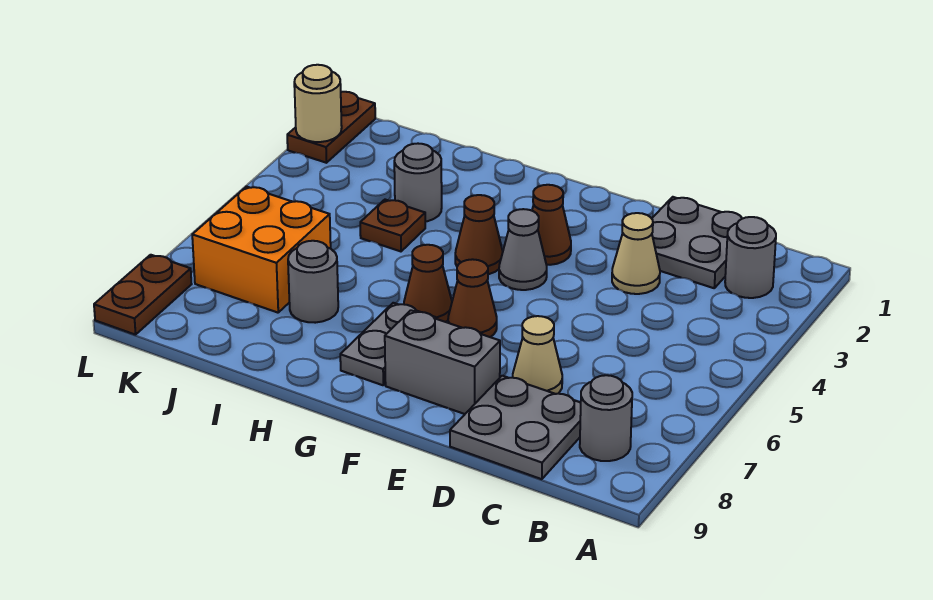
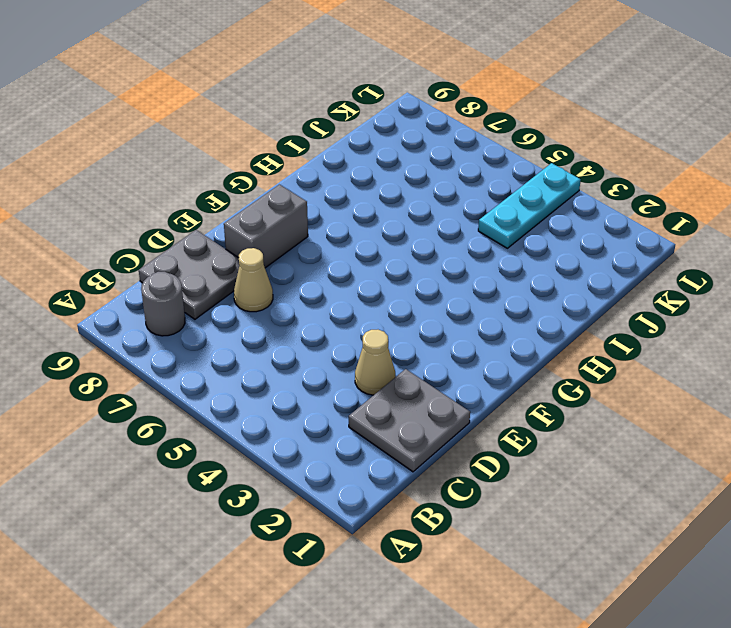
cyan plate J4:L4 level 1 -> none
none -> grey round brick B2 level 1
none -> brown cone F3 level 1
none -> grey cone F4 level 1

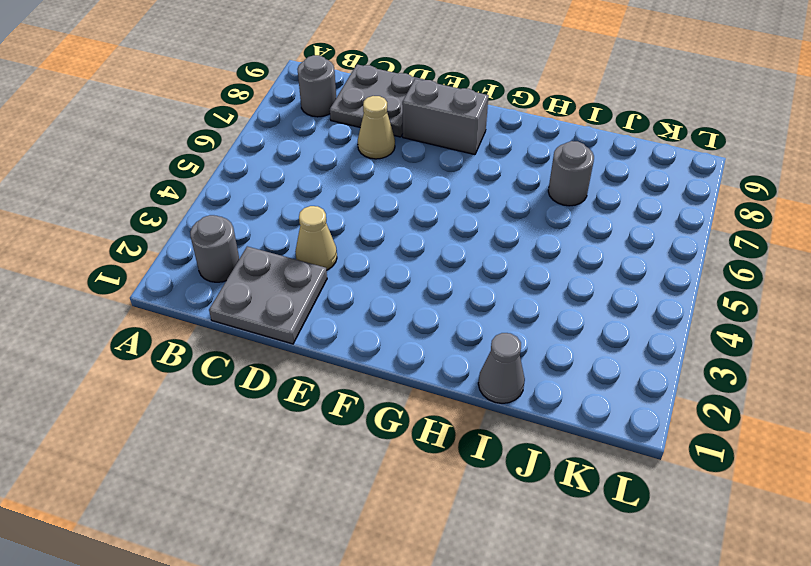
grey cone I1 level 1 -> grey cone F4 level 1
none -> brown cone F3 level 1
none -> brown cone F6 level 1
none -> brown cone G4 level 1

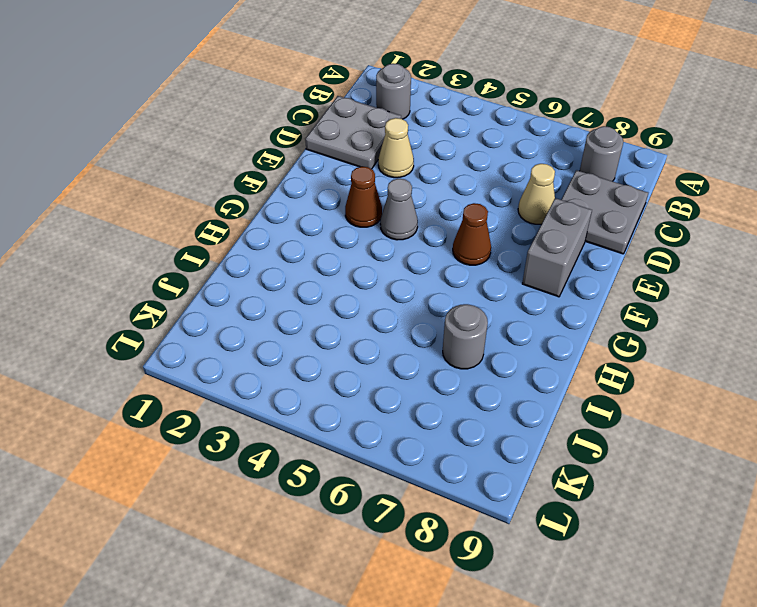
none -> brown cone G4 level 1
none -> brown cone G6 level 1
none -> grey plate G7:G8 level 1

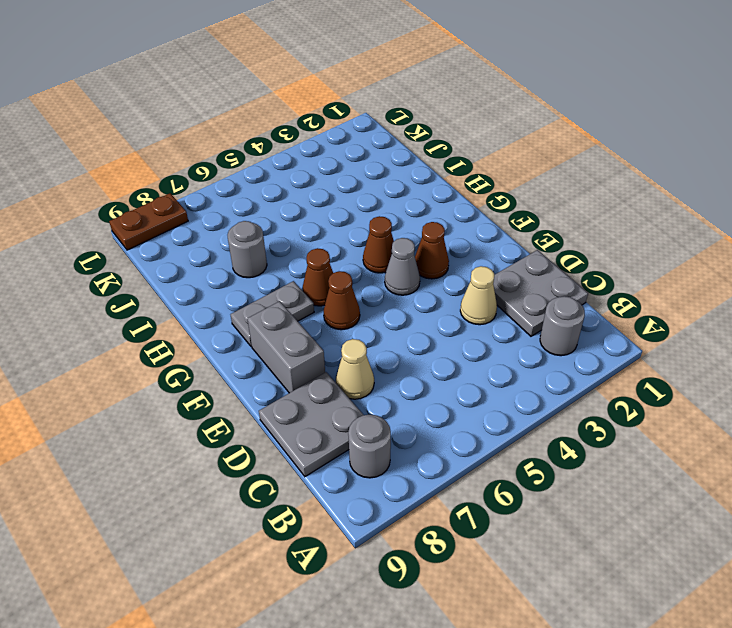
none -> grey round brick I3 level 1
none -> brown plate I4 level 1
none -> orange brick J6:K7 level 1

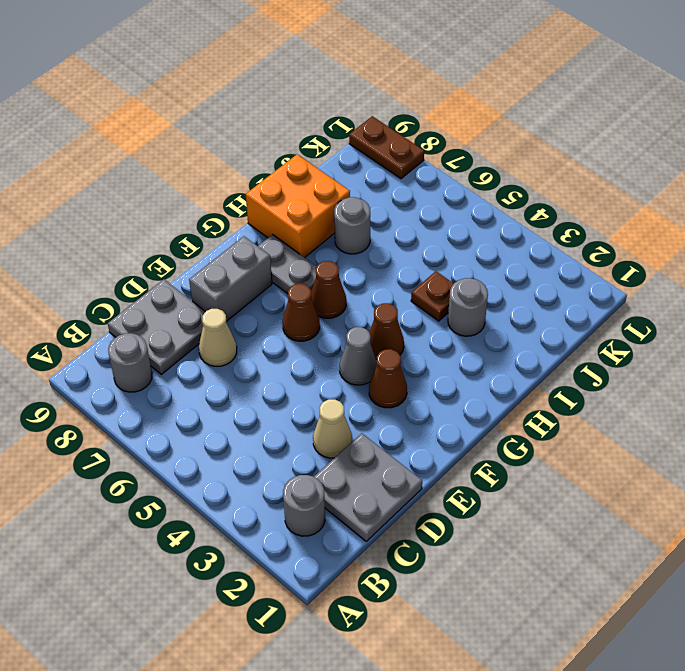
orange brick H8:I9 level 1 -> orange brick J6:K7 level 1
none -> brown plate L1:L2 level 1
none -> tan round brick L2 level 2

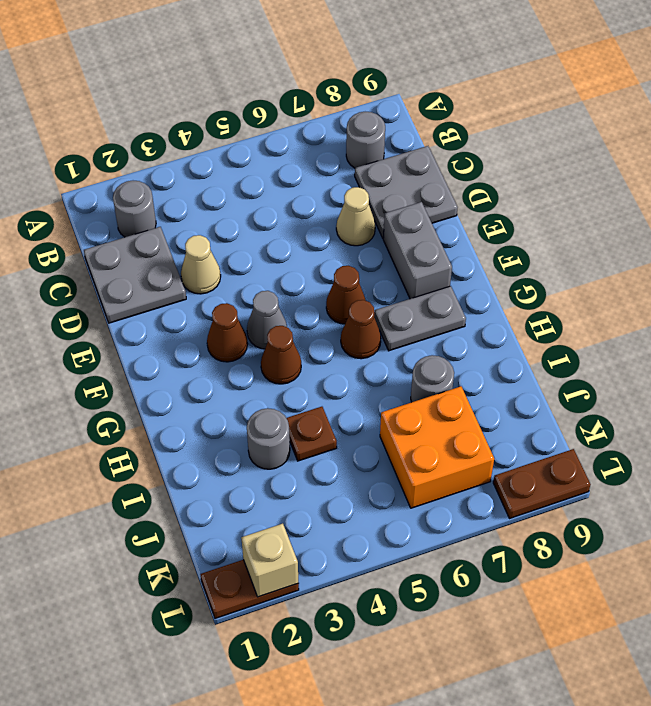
tan brick L2 level 2 -> tan round brick L2 level 2

